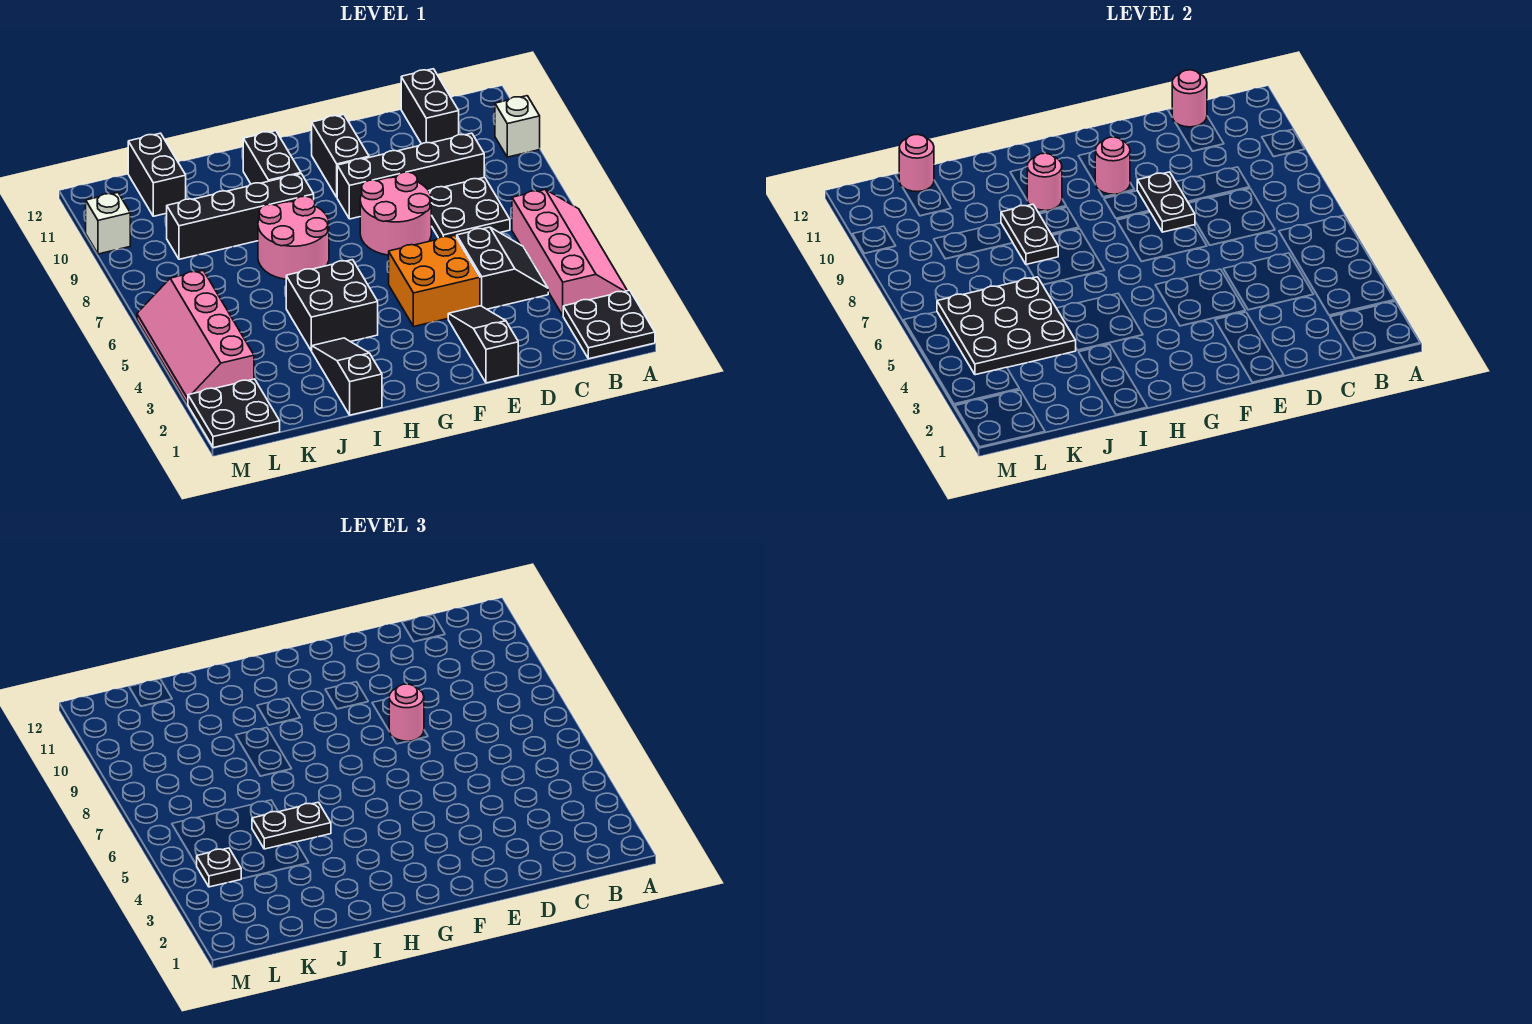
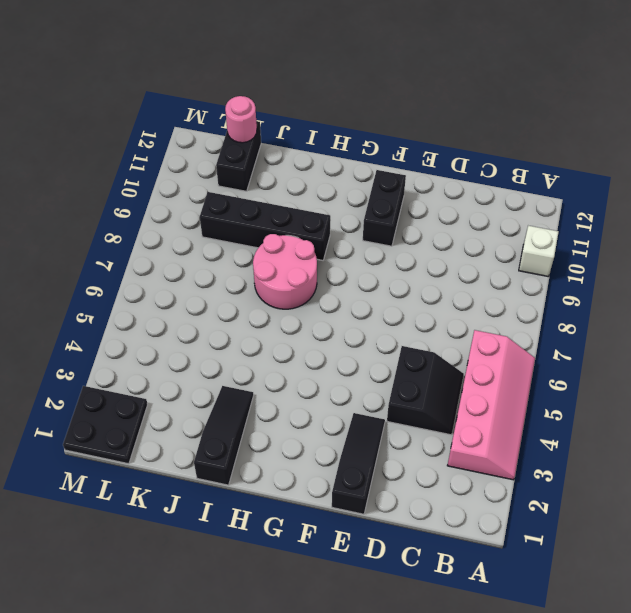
none -> black plate A1:B2 level 1
none -> black plate C7:D8 level 1
none -> black brick C9:F9 level 1
none -> black brick C11:C12 level 1

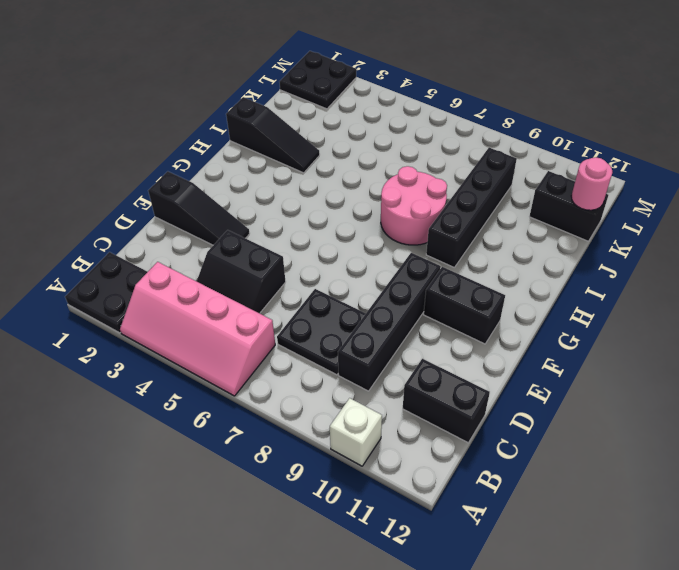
none -> orange brick E4:F5 level 1
none -> pink round brick E7:F8 level 1
none -> black brick H4:I5 level 1
none -> black brick H10:H11 level 1

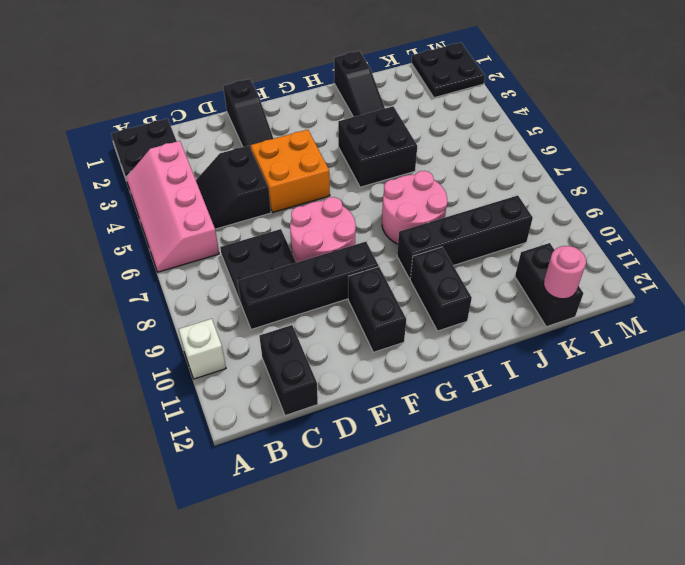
none -> pink slope L3:M6 level 1 top L
none -> white brick M10 level 1
none -> pink round brick C12 level 2
none -> black plate E8:E9 level 2

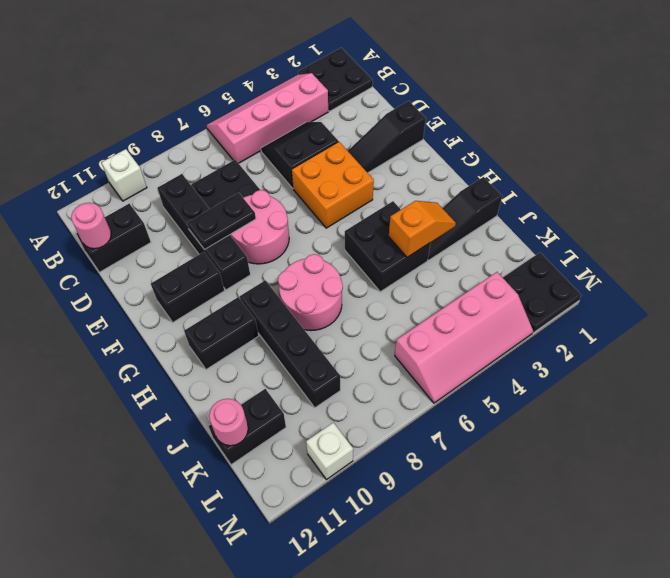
orange slope I3:I4 level 2 top 4 -> none
none -> pink round brick F10 level 2
none -> pink round brick H10 level 2
none -> black plate I8:I9 level 2
none -> black plate J4:L6 level 2

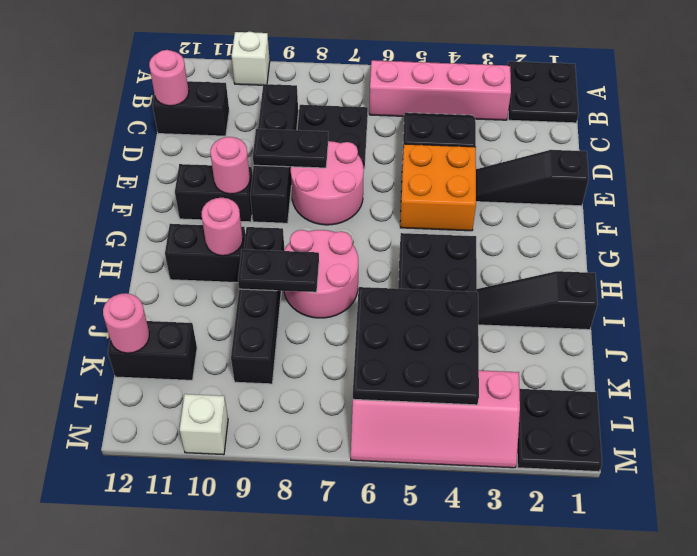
none -> pink round brick E8 level 3
none -> black plate I5:J5 level 3
none -> black plate L4 level 3

